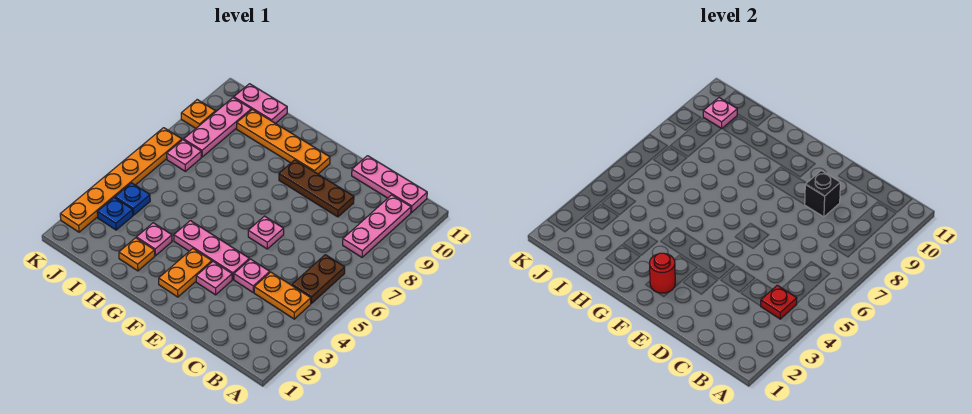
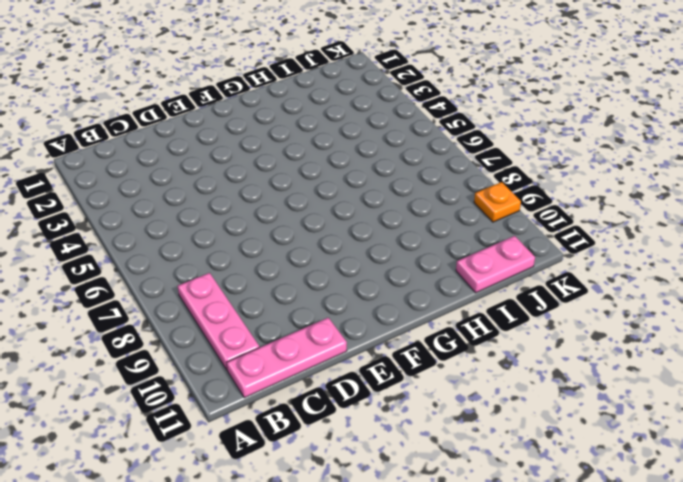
none -> orange plate B4:C4 level 1
none -> brown plate B5:B6 level 1
none -> pink plate D4 level 1

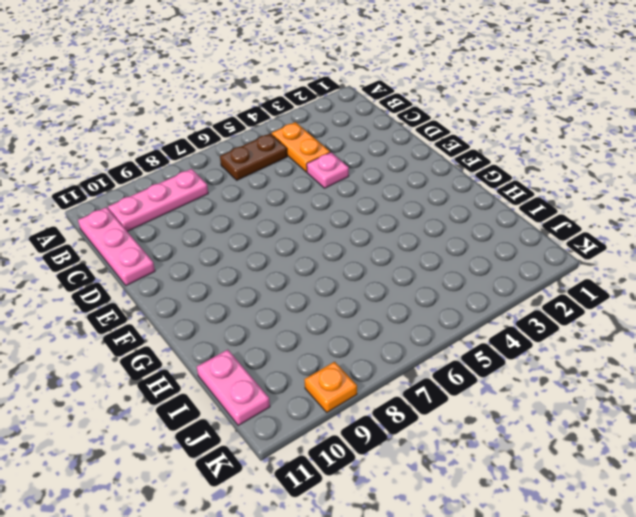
none -> brown plate D9:F9 level 1
none -> pink plate E3 level 1
none -> pink plate E4:G4 level 1

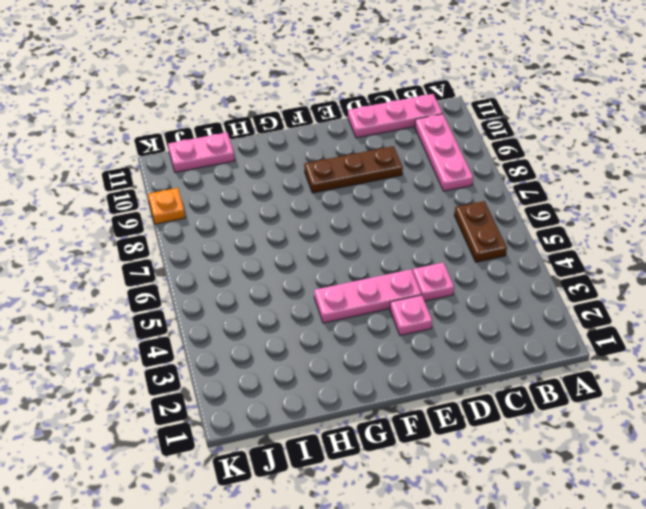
none -> orange plate B4:C4 level 1
none -> pink plate E6 level 1
none -> orange plate F2:F3 level 1

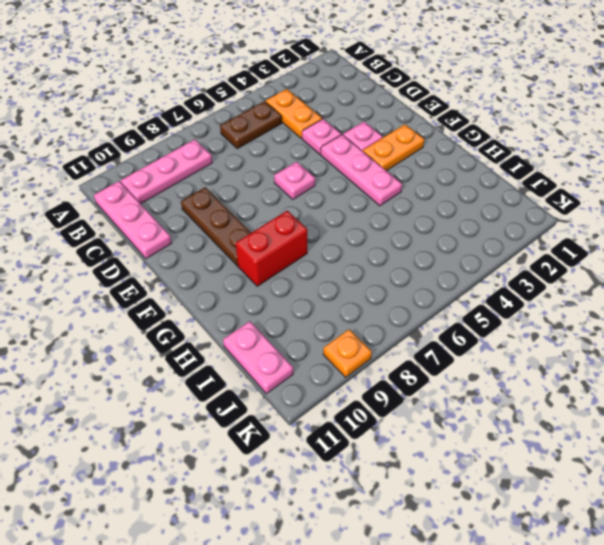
red brick G8:G9 level 1 -> none
none -> orange plate F10:I10 level 1
none -> orange plate H2 level 1
none -> pink plate H3 level 1

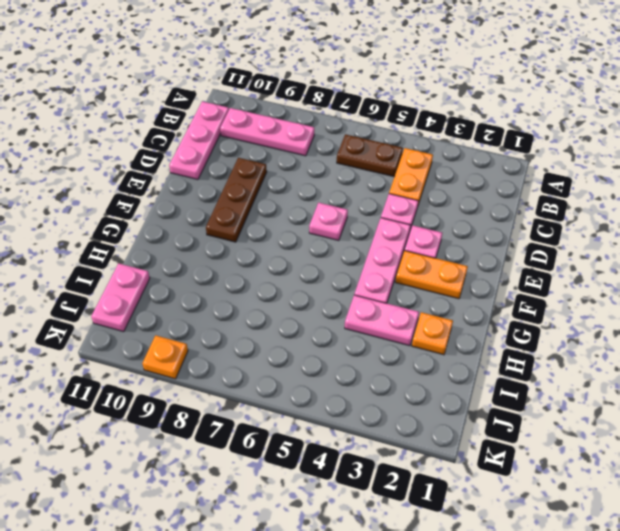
pink plate H3:H4 level 1 -> pink plate H3 level 1
none -> orange plate F10:I10 level 1
none -> blue plate J3 level 1
none -> blue plate J4 level 1

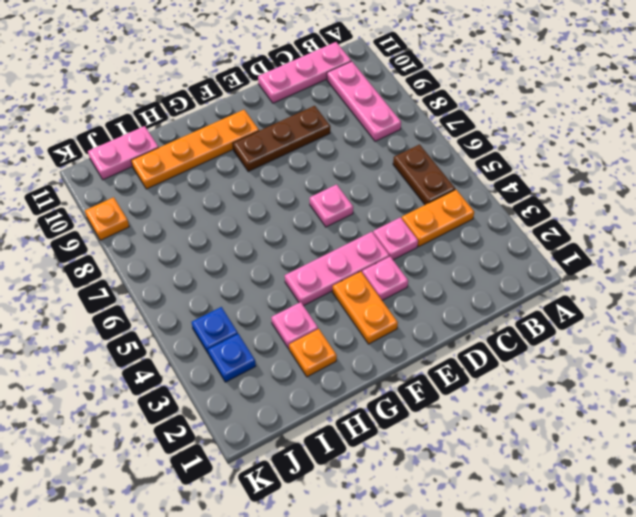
none -> pink plate J7 level 1
none -> pink plate J8:J10 level 1
none -> orange plate K2:K7 level 1

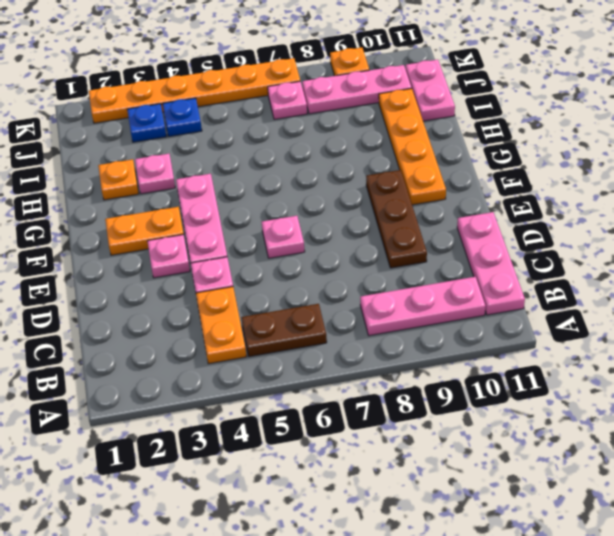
none -> red plate B4 level 2
none -> black brick D9 level 2
none -> red round brick F2 level 2

